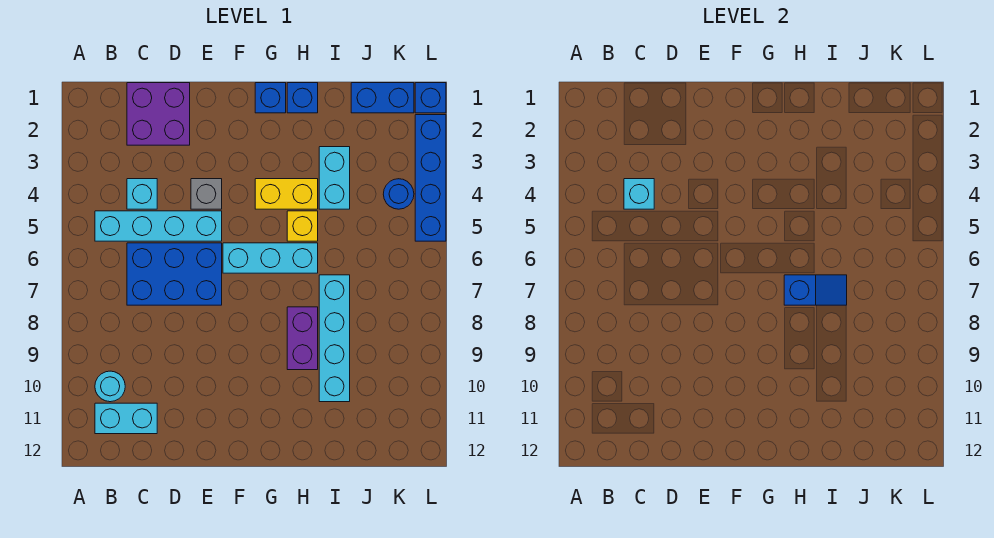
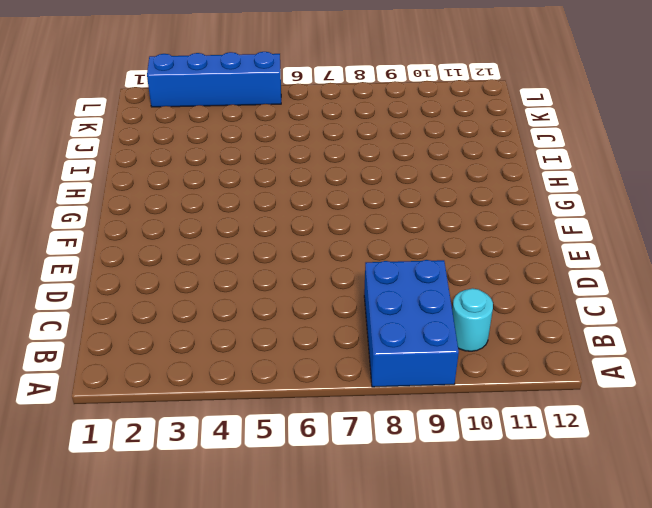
blue brick A8:C9 level 1 -> blue brick C6:E7 level 1
none -> cyan brick B5:E5 level 1
none -> cyan brick B11:C11 level 1
none -> purple brick C1:D2 level 1

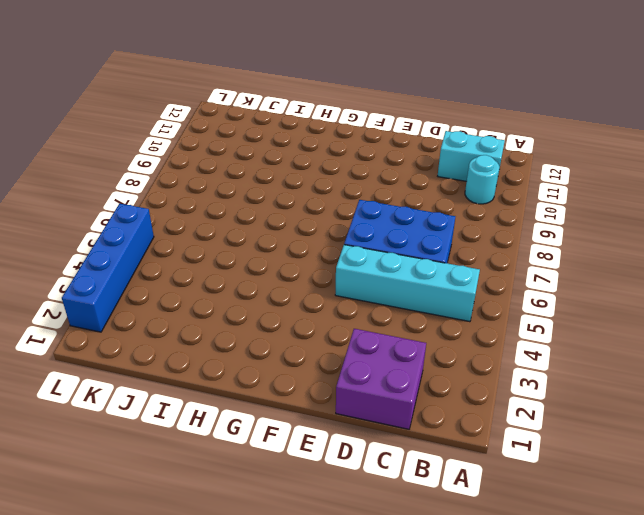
none -> cyan brick C4 level 1
none -> grey brick E4 level 1
none -> cyan brick F6:H6 level 1

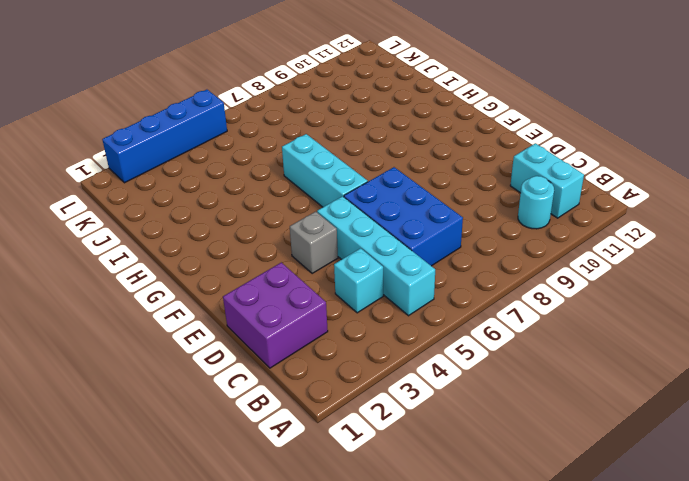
none -> blue brick G1 level 1
none -> yellow brick G4:H4 level 1
none -> blue brick H1 level 1

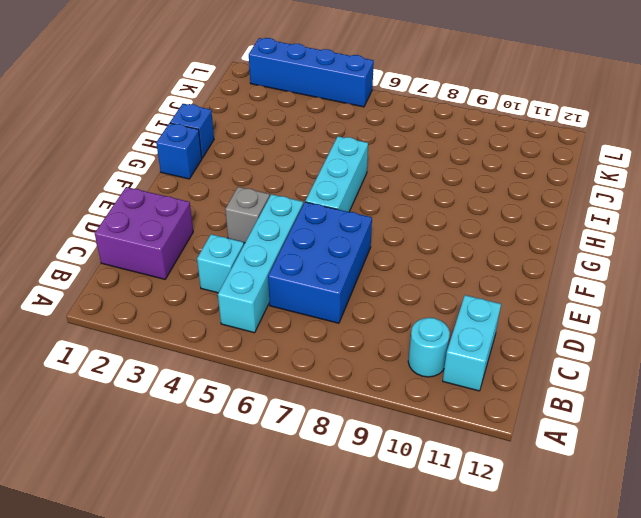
none -> yellow brick G4:H4 level 1
none -> yellow brick H5 level 1
none -> purple brick H8:H9 level 1

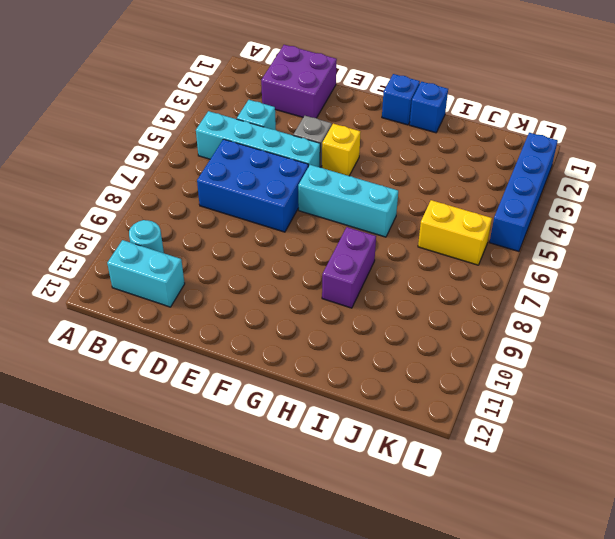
yellow brick F4 level 1 -> yellow brick H5 level 1
yellow brick J6:K6 level 1 -> yellow brick G4:H4 level 1
none -> cyan brick I3:I4 level 1
none -> cyan brick I7:I10 level 1
none -> blue brick J1:K1 level 1

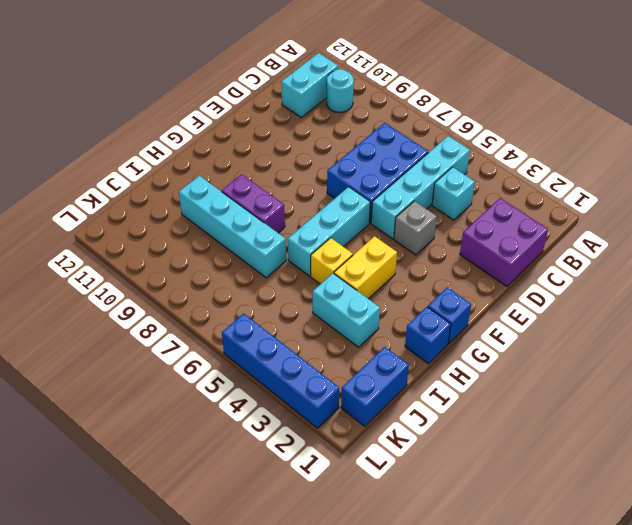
none -> blue round brick K4 level 1
none -> blue brick L1 level 1
none -> cyan brick C4 level 2

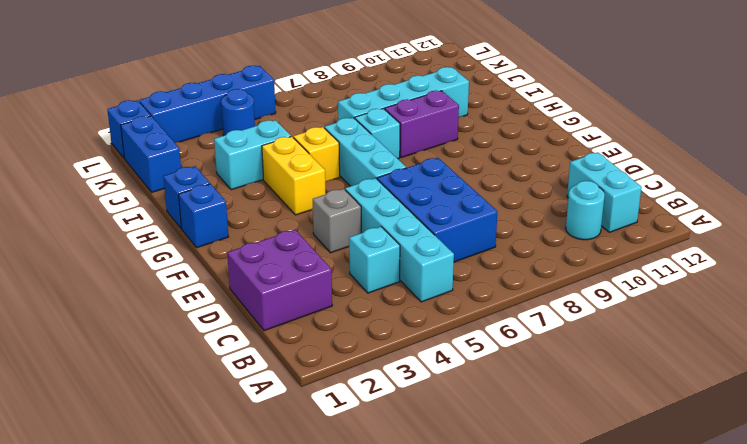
cyan brick H7 level 1 -> cyan brick C4 level 2
none -> blue slope H7:I7 level 2 top H

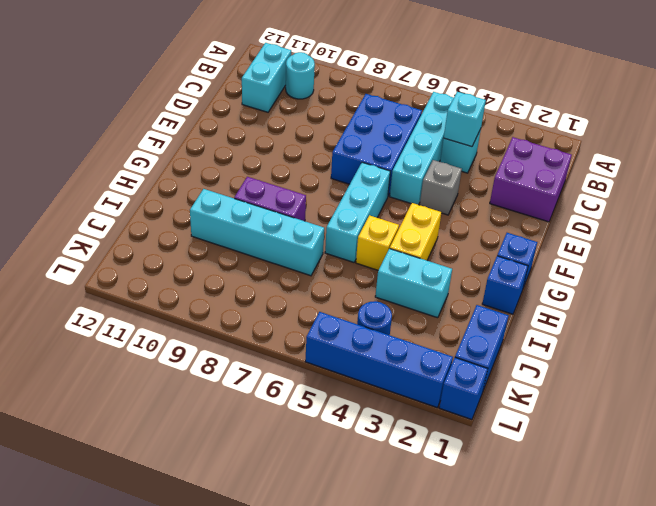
none -> blue slope H7:I7 level 2 top H

